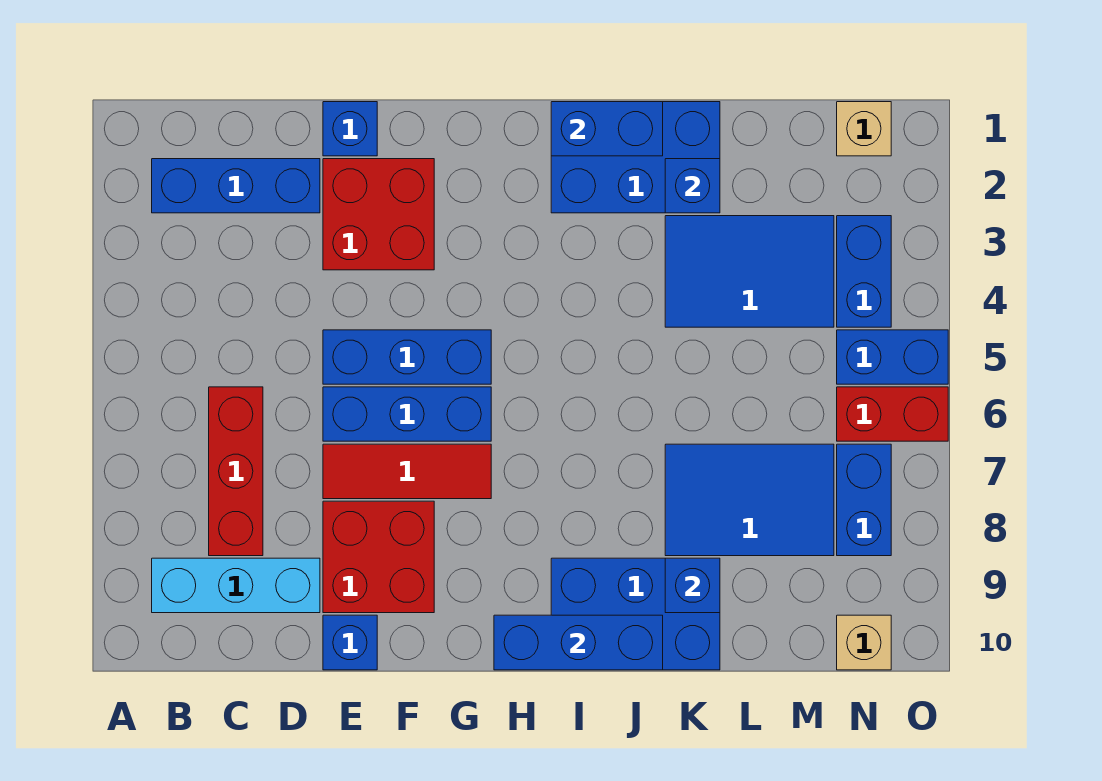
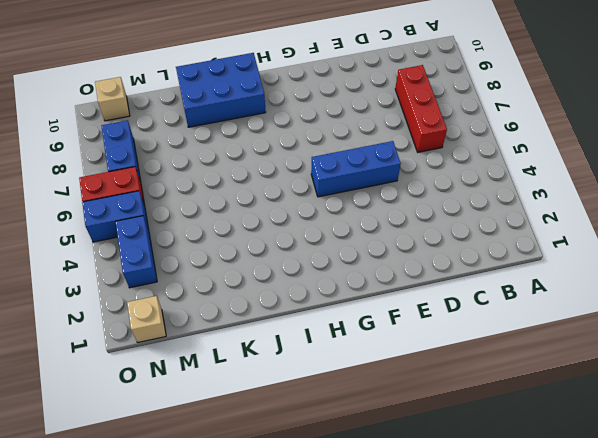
none -> blue brick B2:D2 level 1
none -> cyan brick B9:D9 level 1
none -> blue brick E1 level 1

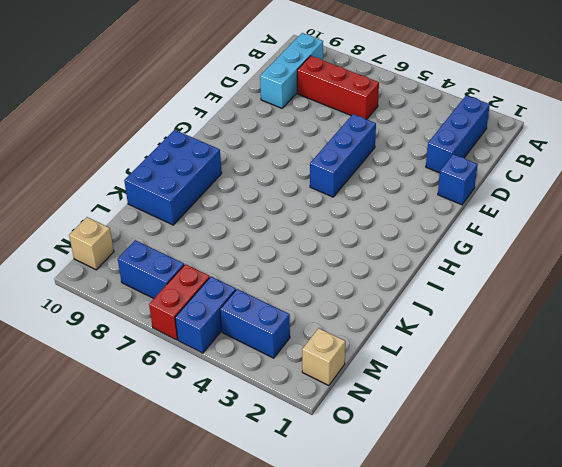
none -> red brick E2:F3 level 1
none -> blue brick E6:G6 level 1
none -> red tile E7:G7 level 1

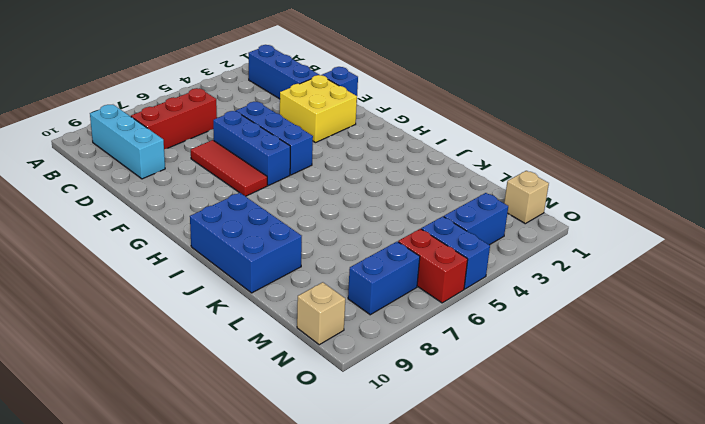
yellow brick E2:F3 level 1 -> red brick E2:F3 level 1
none -> red brick E8:F9 level 1
none -> blue brick E10 level 1
none -> blue brick I1:K2 level 1

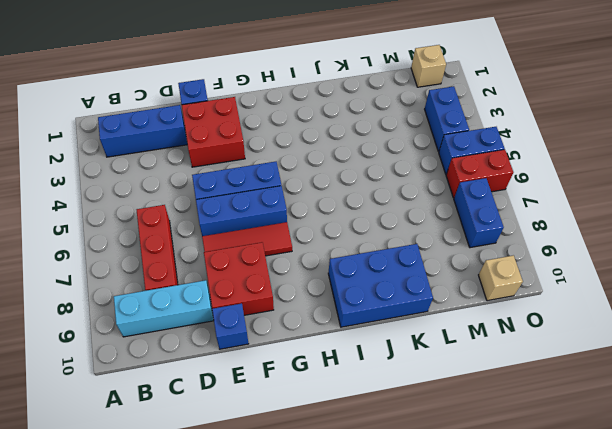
none -> blue brick I1:K2 level 1
none -> blue tile K3:M4 level 1
none -> blue tile K7:M8 level 1

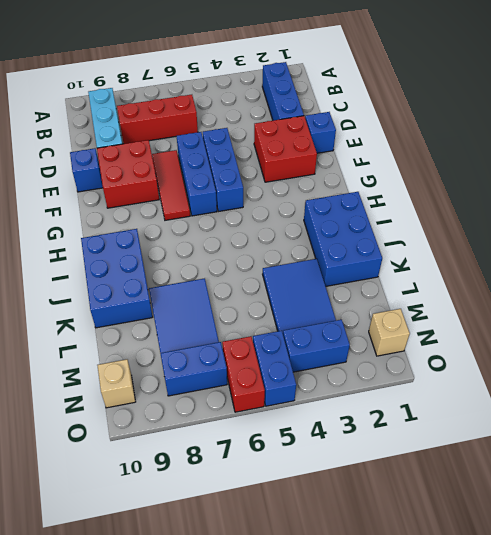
none -> blue brick H10:J10 level 2
none -> blue brick I1:J1 level 2
none -> blue brick K2 level 2

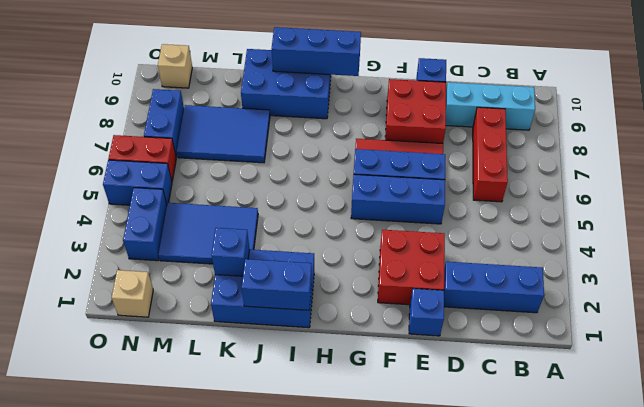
none -> blue brick K9 level 2

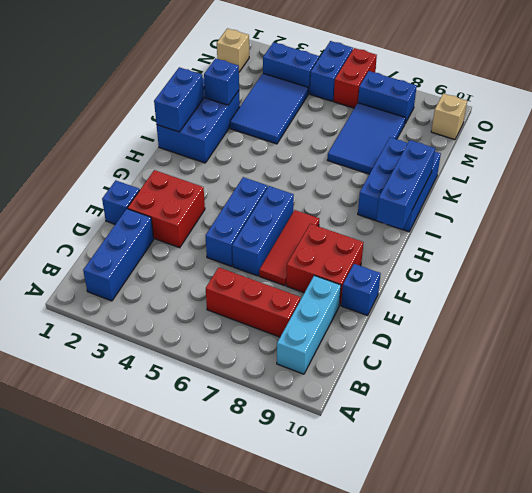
none -> blue brick K9 level 2

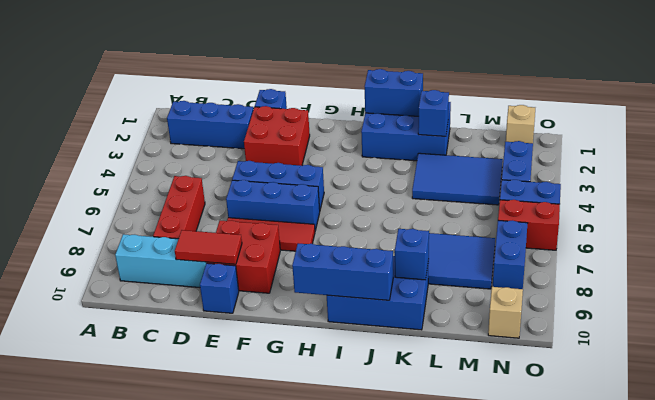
red tile D9:E9 level 2 -> none

